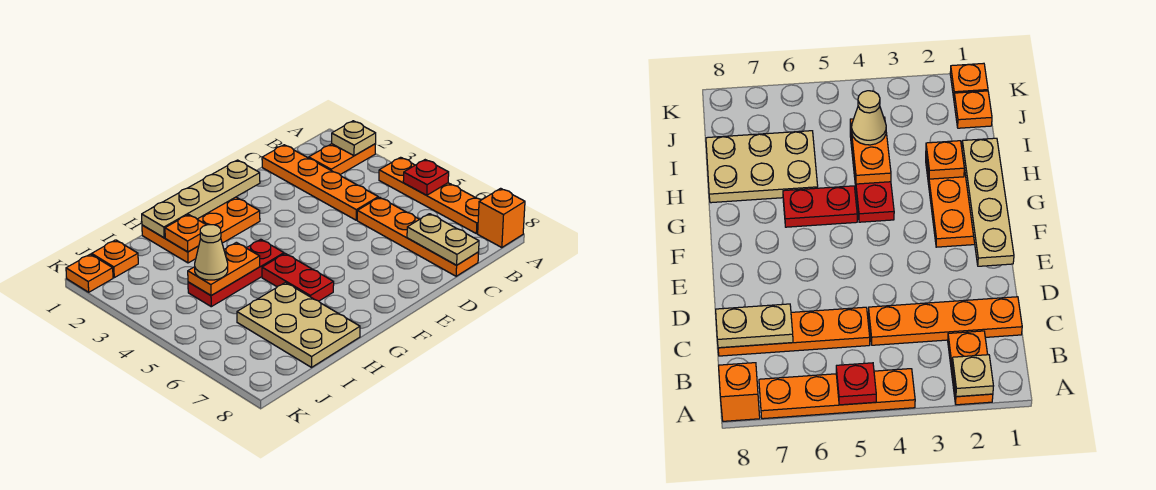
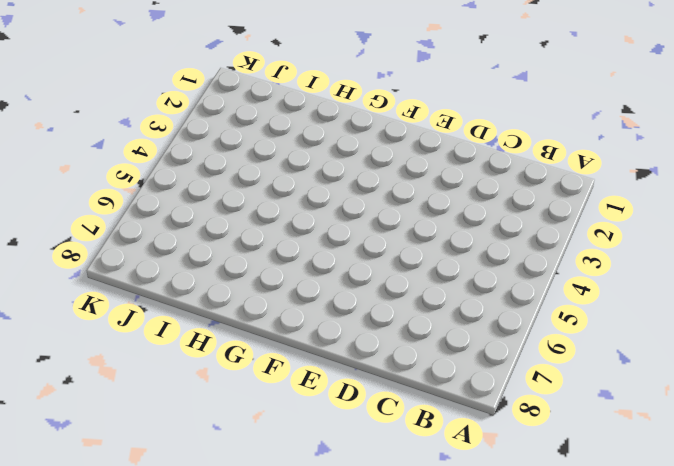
none -> orange plate A2:B2 level 1
none -> orange plate A4:A7 level 1
none -> orange brick A8 level 1

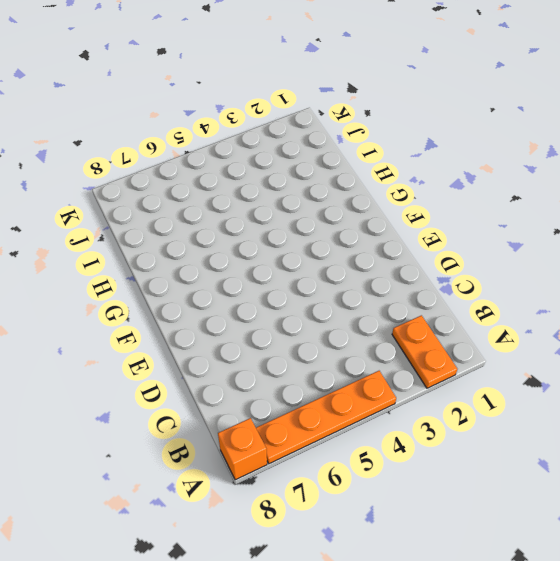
none -> orange plate C1:C4 level 1
none -> orange plate C5:C8 level 1
none -> orange plate F1:H2 level 1

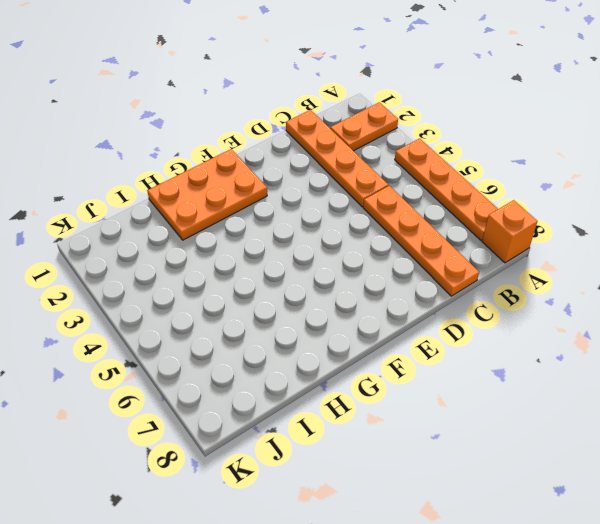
none -> red plate G4:I4 level 1
none -> red plate G5:G6 level 1
none -> tan plate H6:I8 level 1

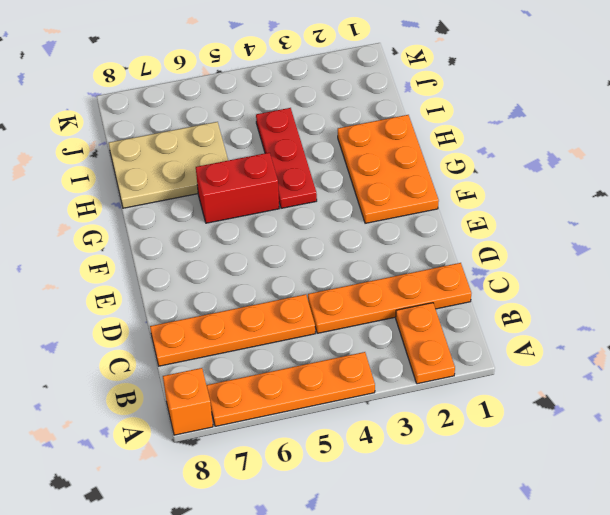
red brick G5:G6 level 1 -> red plate G5:G6 level 1
none -> orange plate J1 level 1
none -> orange plate K1 level 1
none -> tan plate A2 level 2

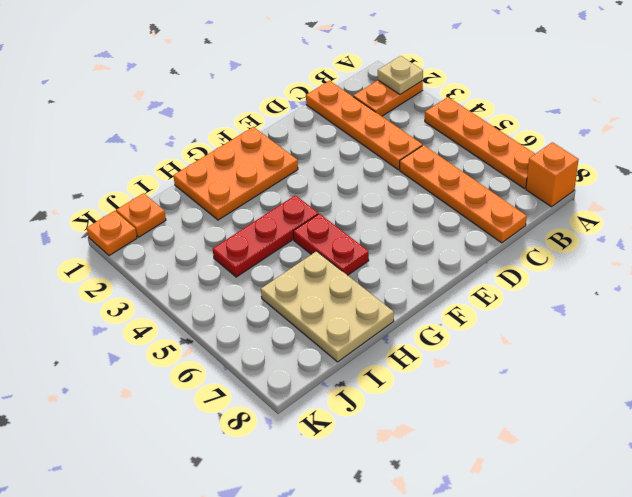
none -> red plate A5 level 2
none -> tan plate C7:C8 level 2
none -> tan plate E1:H1 level 2

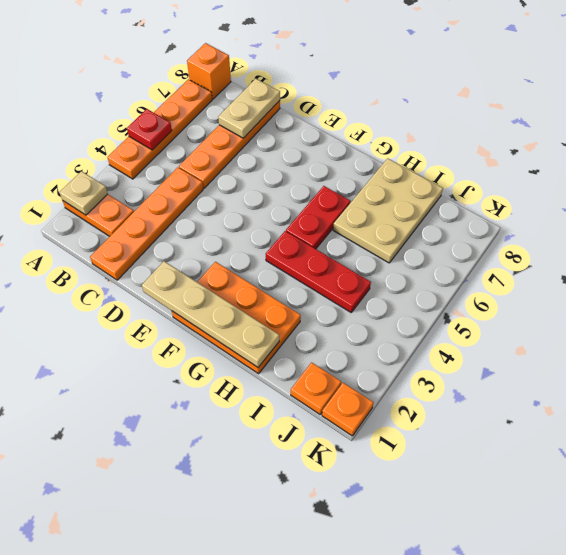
none -> orange plate H2 level 2
none -> orange plate H4:I4 level 2
none -> tan cone I4 level 3

